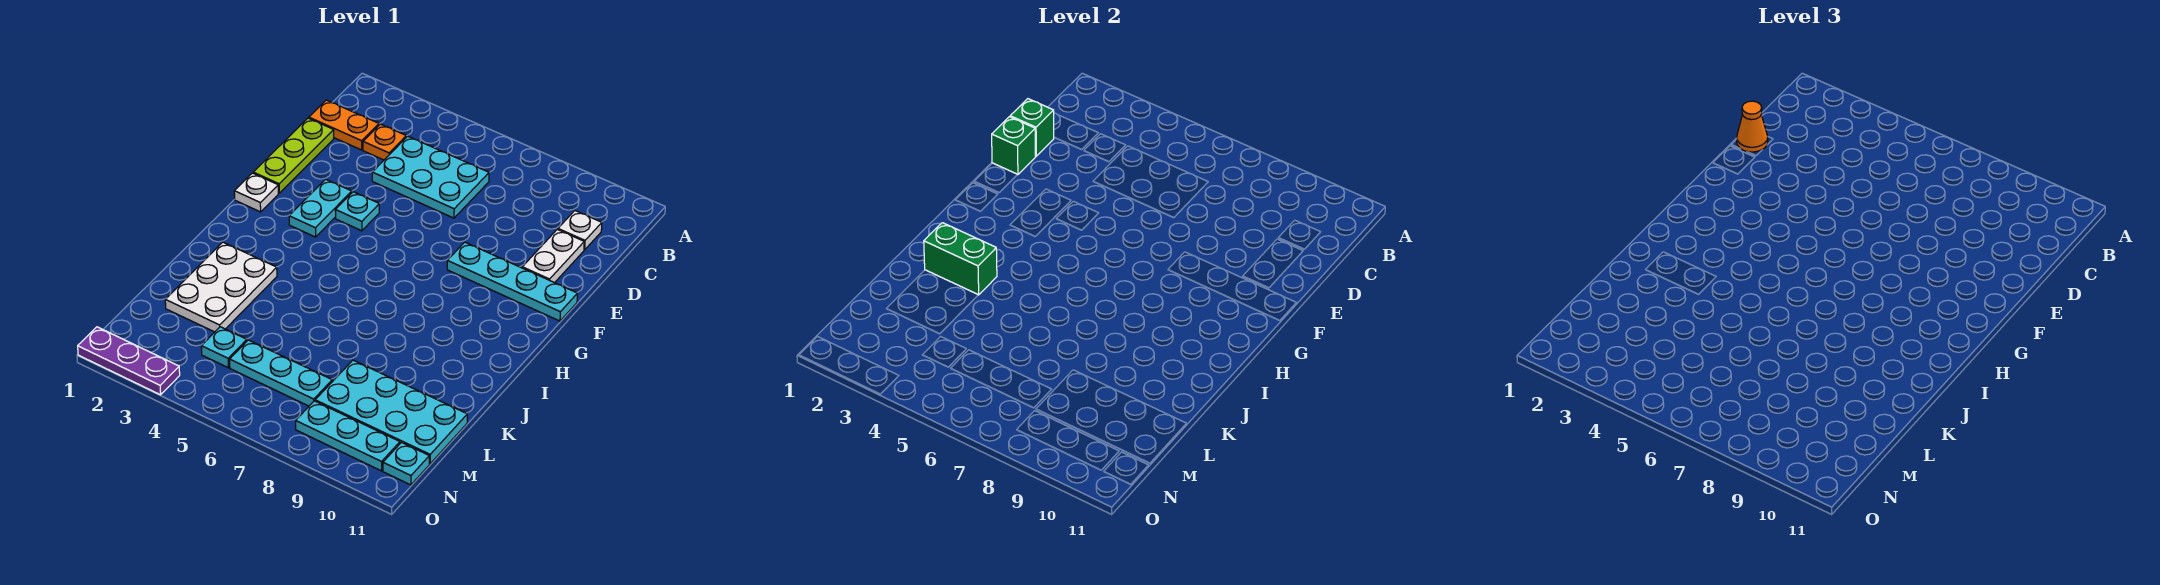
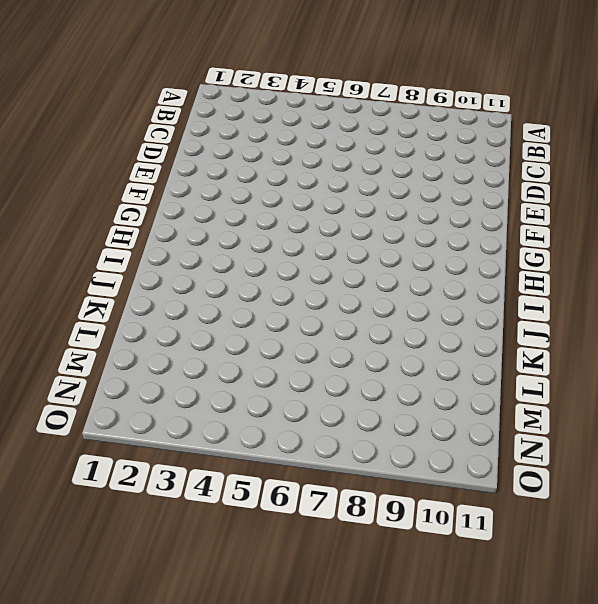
none -> orange plate C1:C2 level 1
none -> orange plate C3 level 1
none -> cyan plate C4:D6 level 1

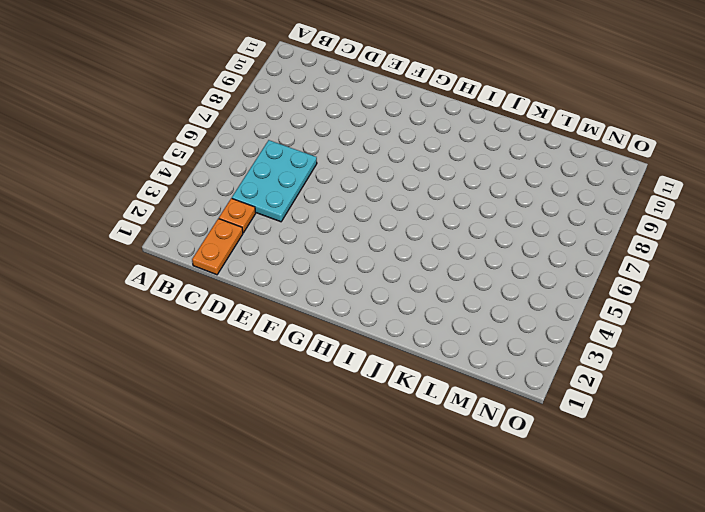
none -> white plate C10 level 1
none -> lime plate D1:F1 level 1
none -> white plate D10:E10 level 1

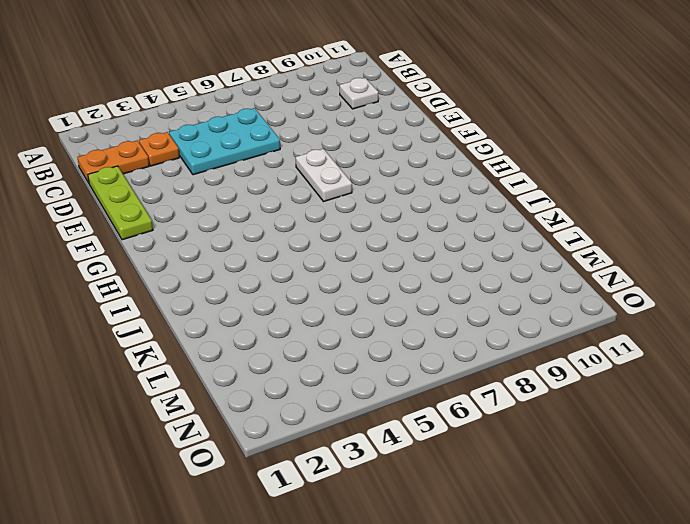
white plate F7:G7 level 1 -> white plate D10:E10 level 1
none -> cyan plate F3:G3 level 1
none -> cyan plate F4 level 1
none -> cyan plate F8:F11 level 1

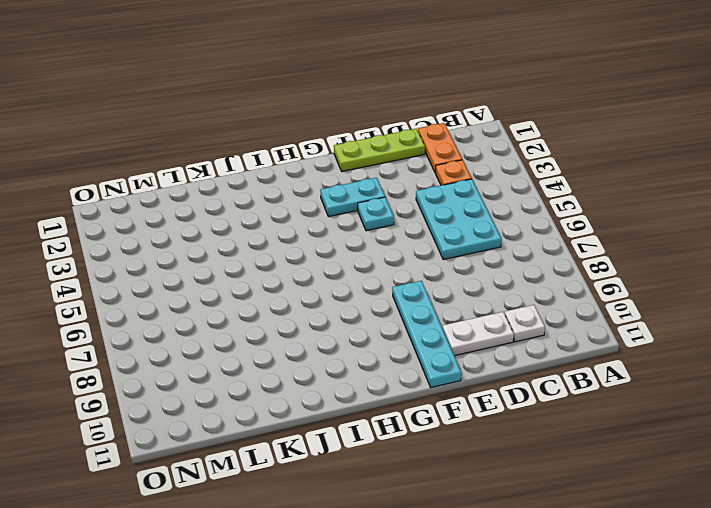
none -> white plate G1 level 1
none -> white plate J2:L3 level 1
none -> cyan plate L8:M11 level 1

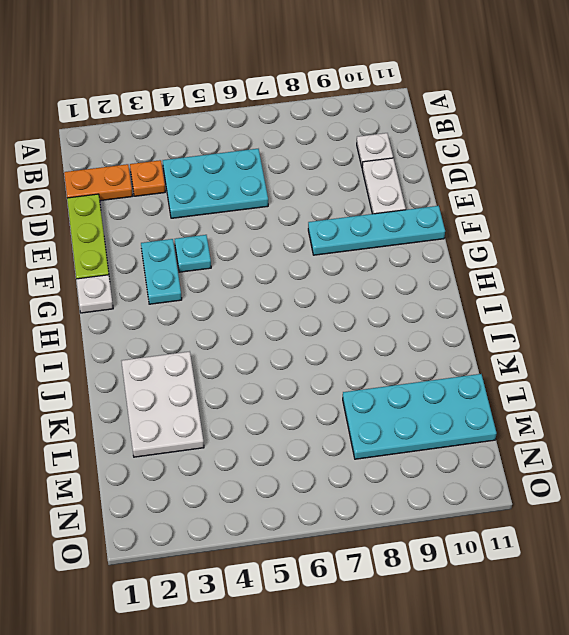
none -> cyan plate M4 level 1
none -> cyan plate M5:M7 level 1
none -> cyan plate N8:N10 level 1

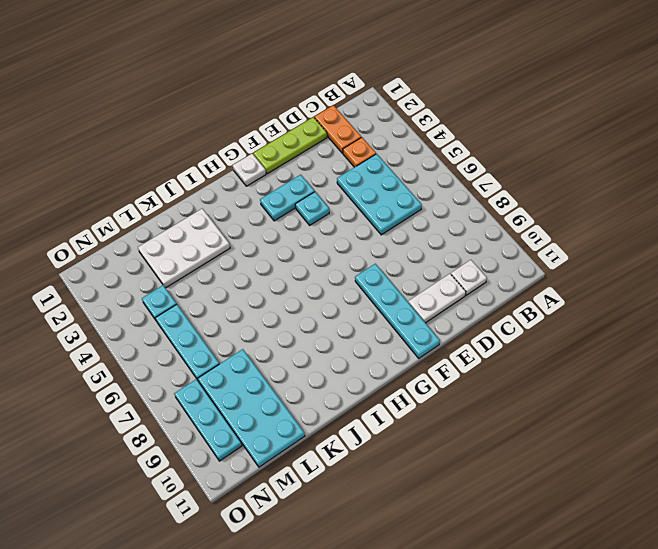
none -> cyan plate N11 level 1
none -> purple plate O1:O3 level 1
none -> green brick D1 level 2

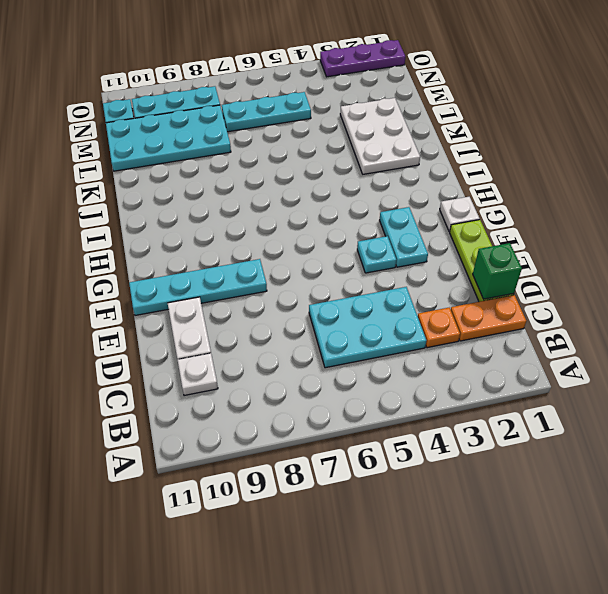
none -> cyan plate M4 level 1
none -> green brick E1 level 2
none -> green brick J2:J3 level 2

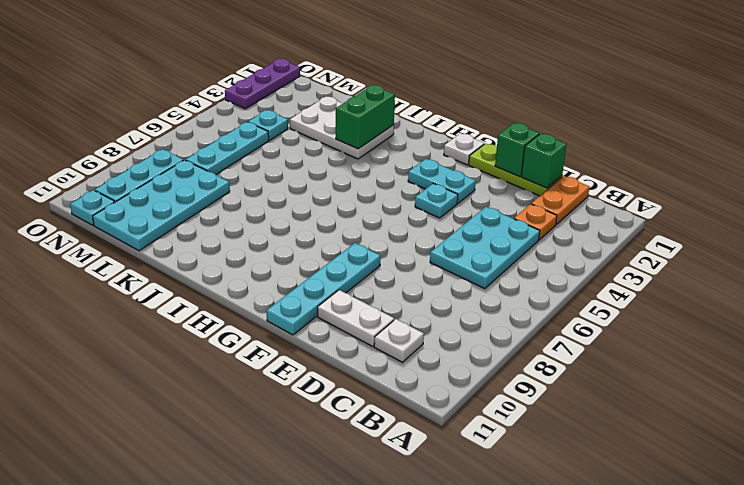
none -> orange cone D1 level 3

